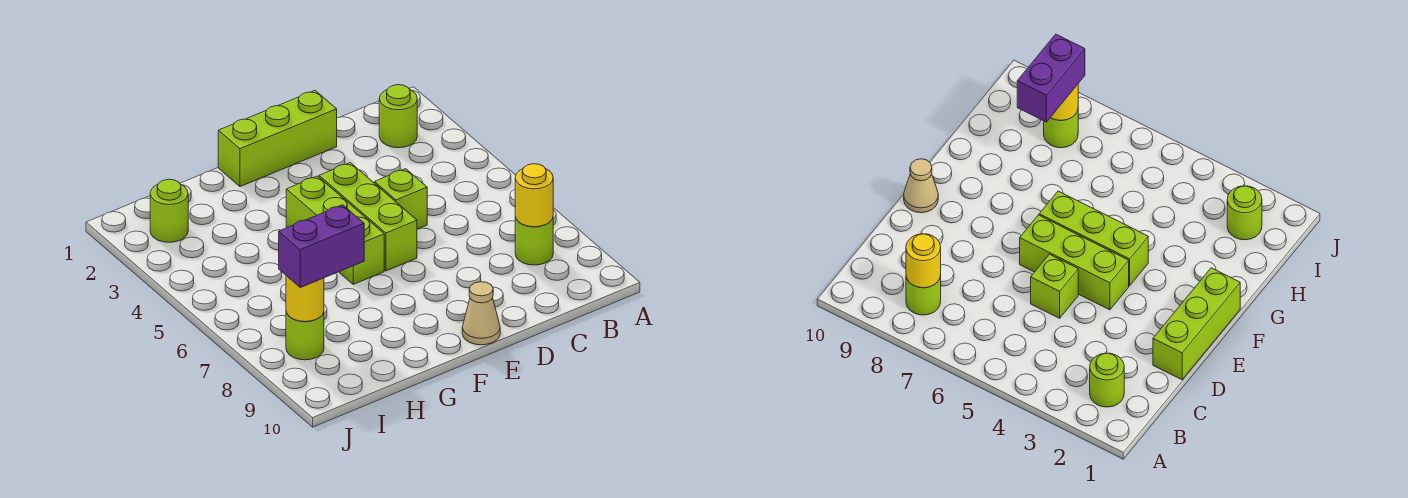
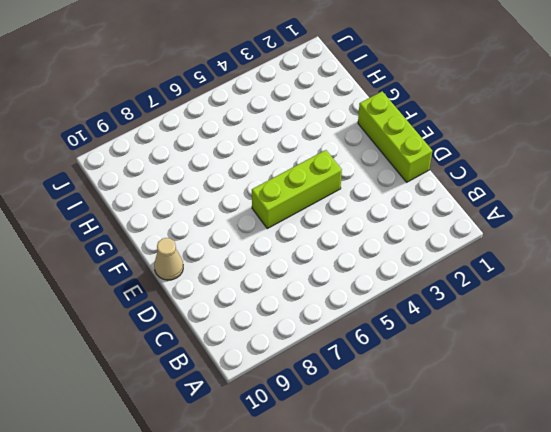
none -> lime round brick B2 level 1
none -> lime round brick B8 level 1
none -> lime brick D5 level 1

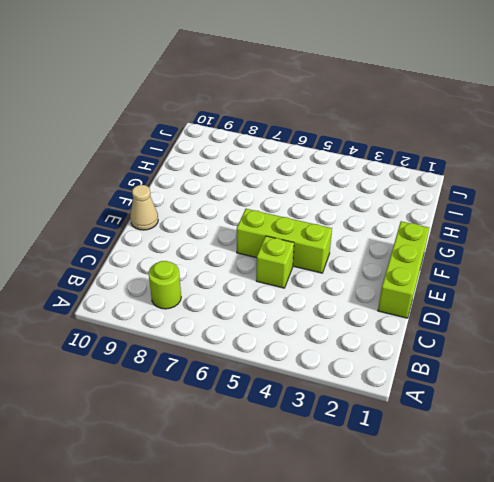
none -> lime round brick B2 level 1
none -> lime brick F4:F6 level 1
none -> lime round brick I2 level 1

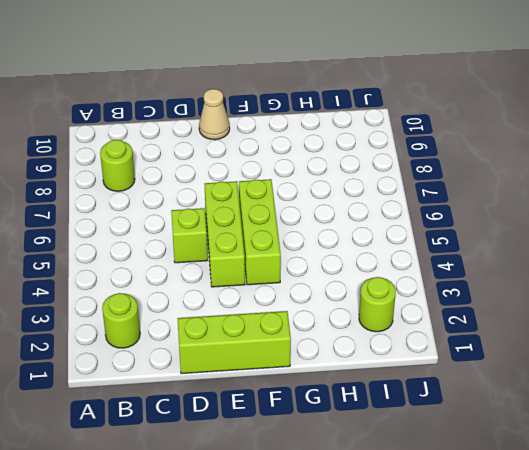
none -> lime round brick I8 level 1
none -> yellow round brick B8 level 2
none -> yellow round brick I8 level 2

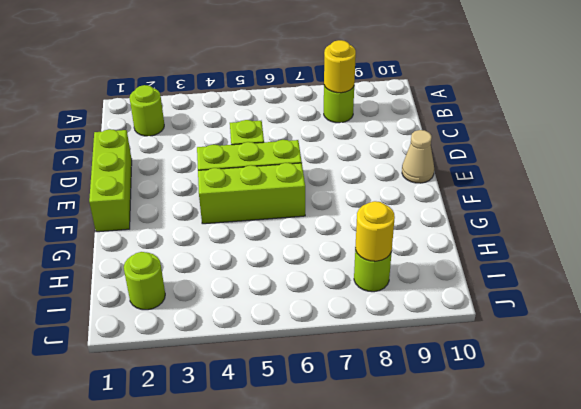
none -> purple brick H8:I8 level 3

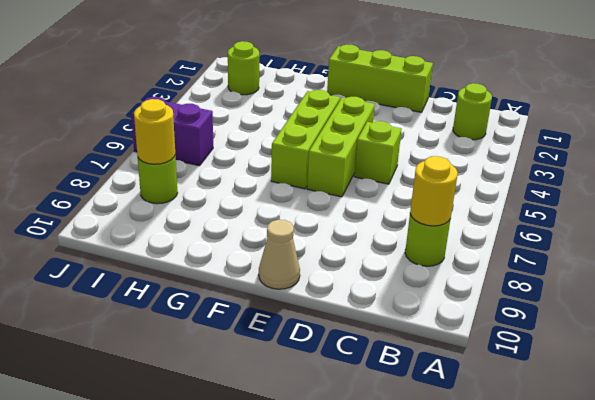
purple brick I6:J6 level 1 -> purple brick H8:I8 level 3

